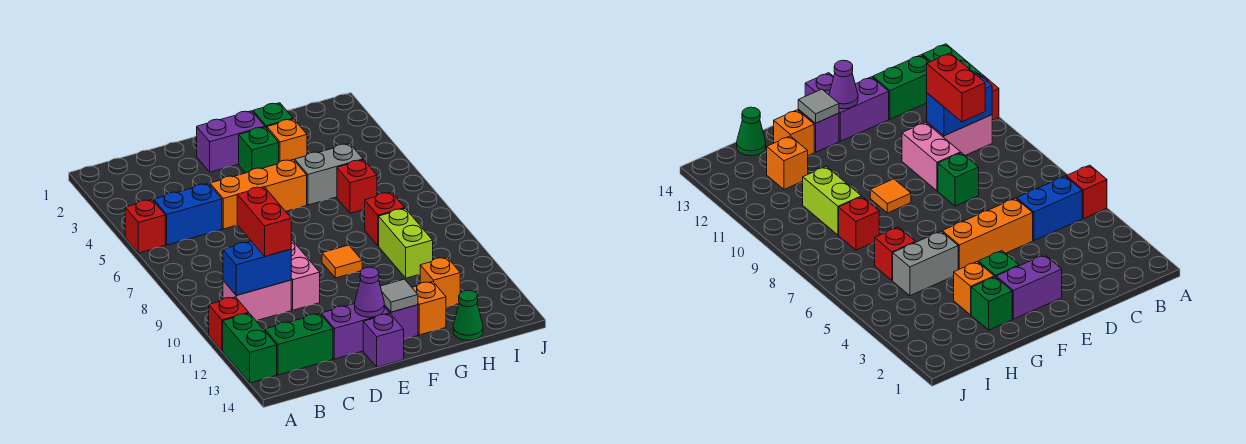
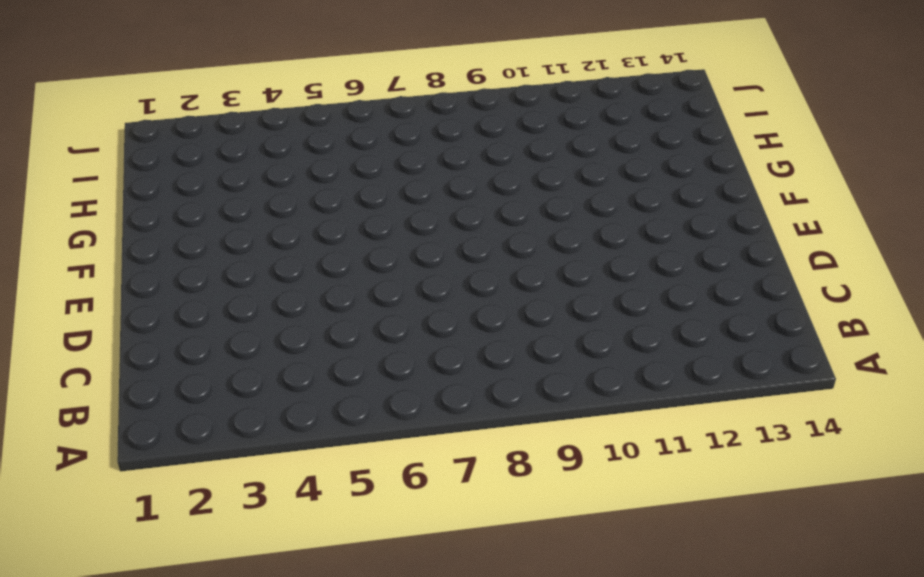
none -> red brick A5 level 1
none -> red brick A11 level 1
none -> green brick A12:A13 level 1

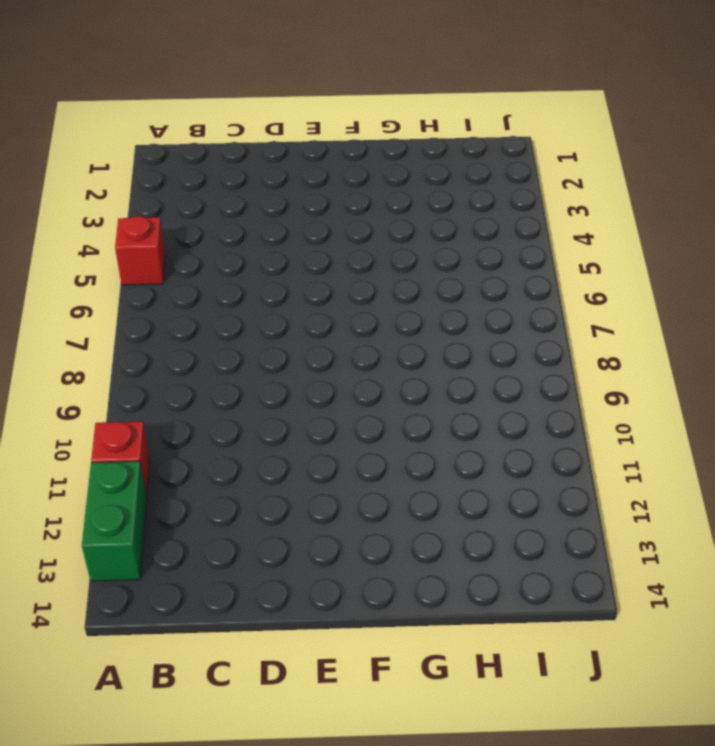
none -> blue brick B5:C5 level 1
none -> pink brick B10:C10 level 1
none -> green brick B13:C13 level 1

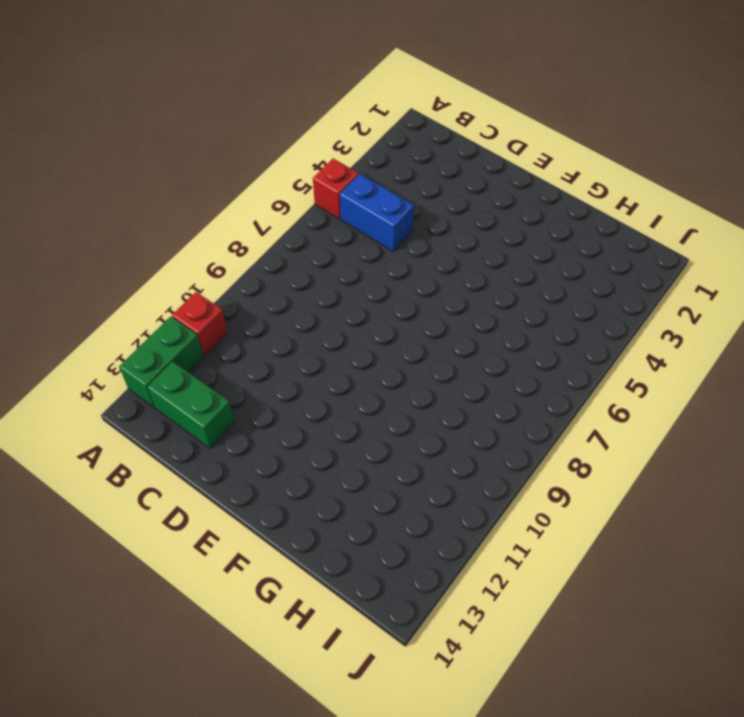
none -> pink brick B10:C10 level 1
none -> orange brick D5:F5 level 1
none -> green brick D8 level 1

